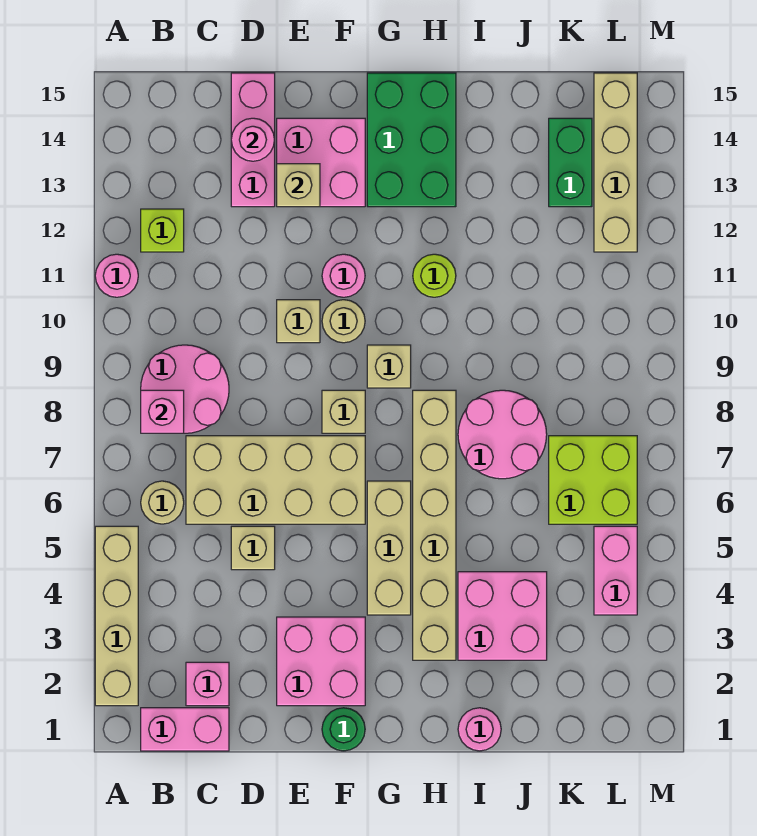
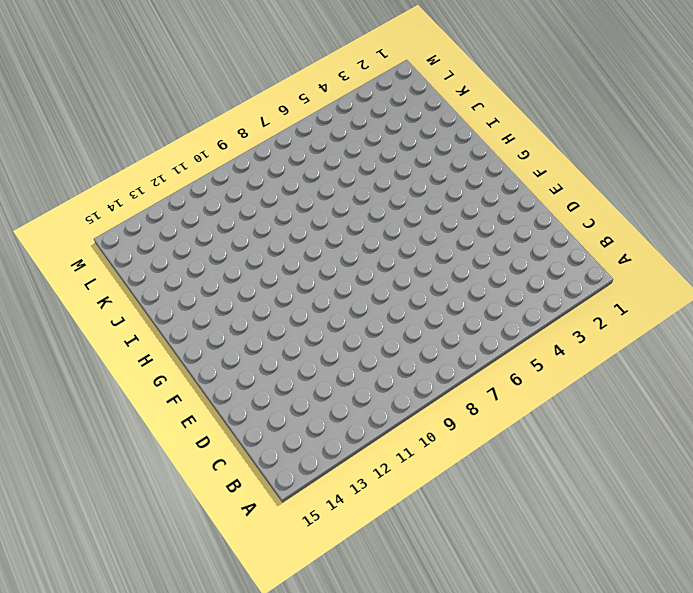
none -> tan brick A2:A5 level 1
none -> pink round brick A11 level 1
none -> pink brick B1:C1 level 1
none -> tan round brick B6 level 1

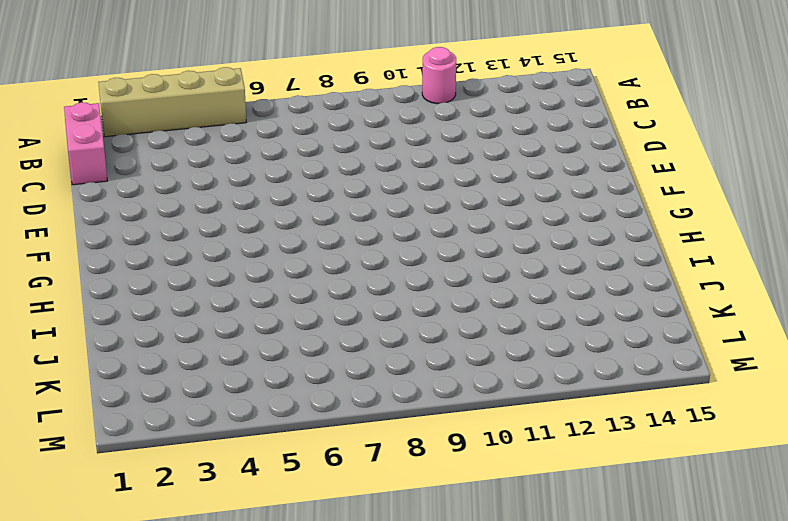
none -> tan round brick B6 level 1
none -> pink round brick B8:C9 level 1
none -> lime brick B12 level 1
none -> pink brick C2 level 1

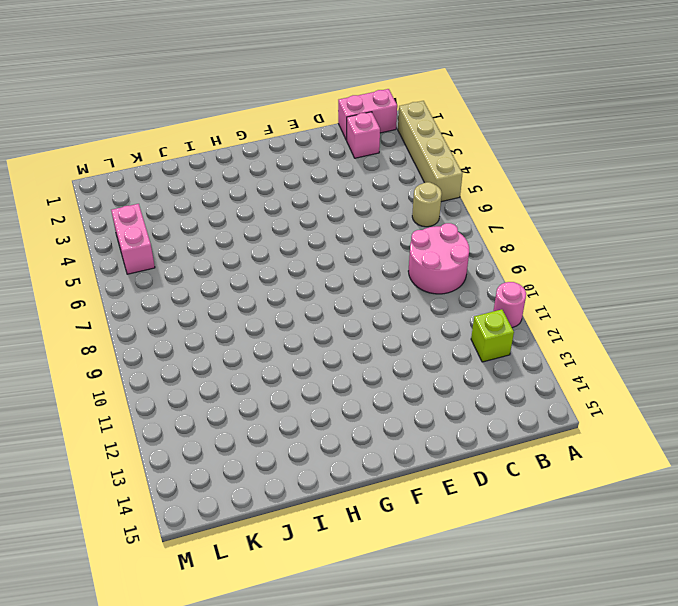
none -> tan brick C6:F7 level 1
none -> tan brick D5 level 1
none -> pink brick D13:D15 level 1
none -> pink brick E2:F3 level 1

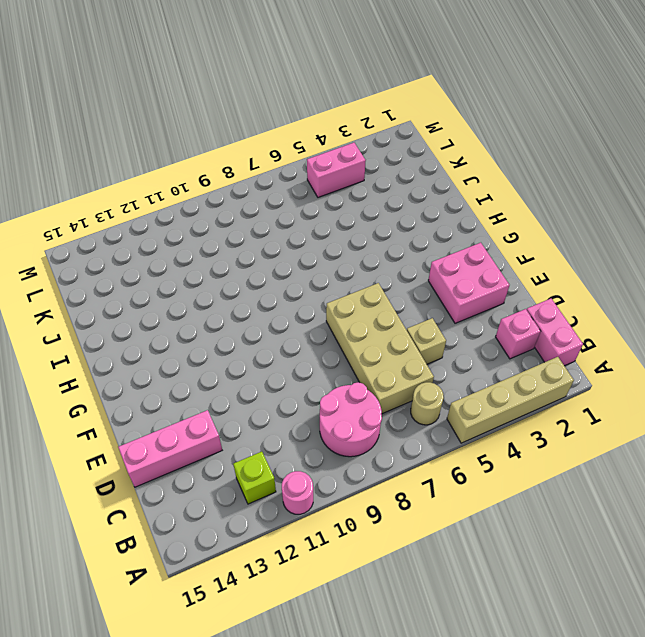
none -> tan brick E10 level 1
none -> pink brick E13:F14 level 1
none -> green round brick F1 level 1
none -> tan brick F8 level 1

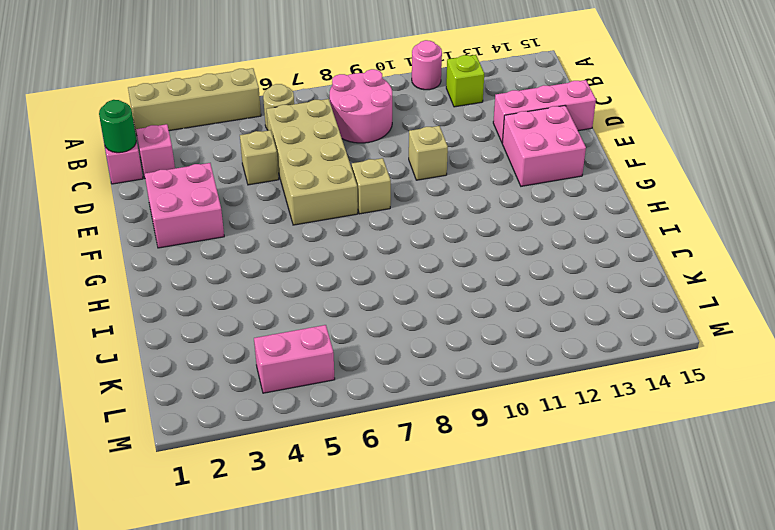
green round brick C1 level 2 -> green round brick F1 level 1
none -> tan round brick F10 level 1
none -> pink round brick F11 level 1
none -> tan brick G4:G6 level 1
none -> tan brick G9 level 1

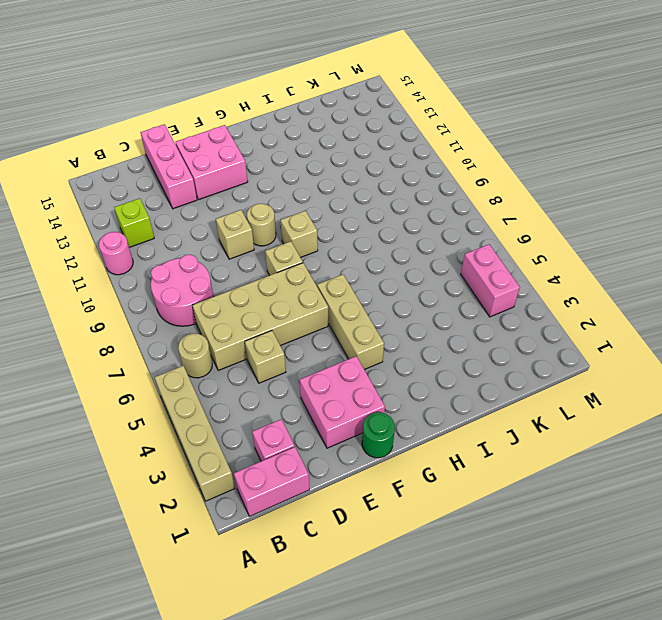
none -> pink round brick F11 level 1
none -> green brick G13:H15 level 1
none -> tan brick H3:H8 level 1
none -> lime round brick H11 level 1

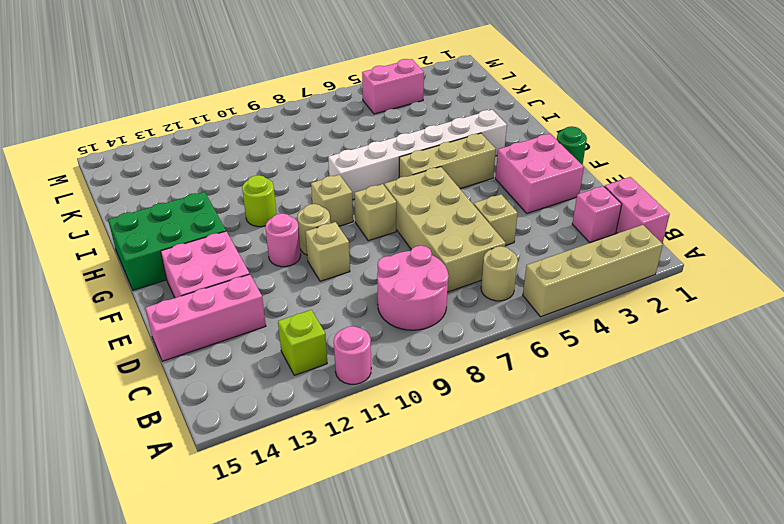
white brick H3:H8 level 1 -> tan brick H3:H8 level 1
none -> pink round brick I1 level 1
none -> pink brick I3:J4 level 1
none -> pink round brick I7:J8 level 1
none -> lime brick K6:L7 level 1

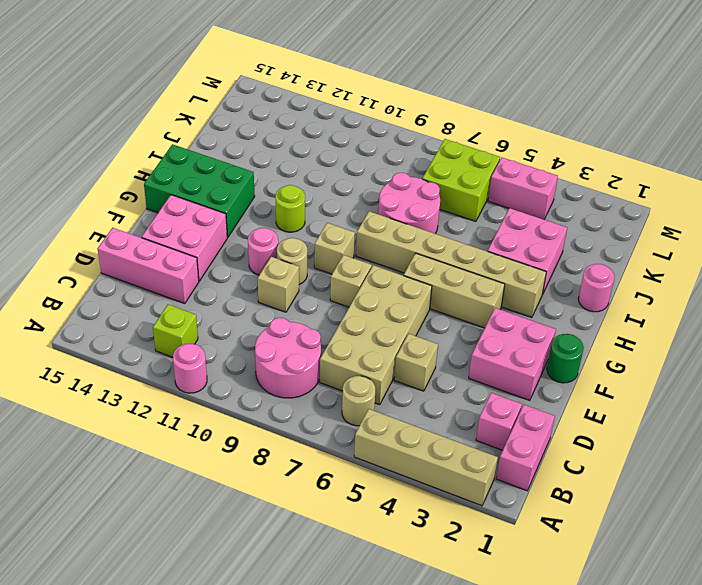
none -> green brick K13:K14 level 1
none -> tan brick L12:L15 level 1
none -> pink brick B8 level 2
none -> pink round brick D14 level 2

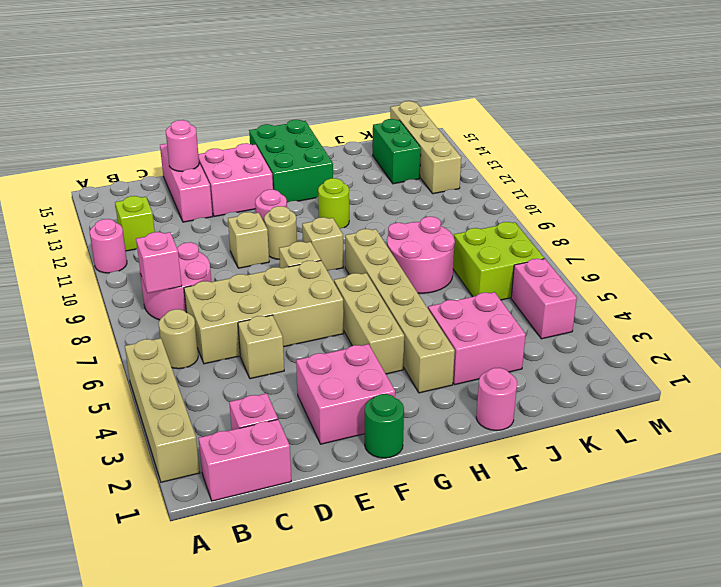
none -> tan brick E13 level 2

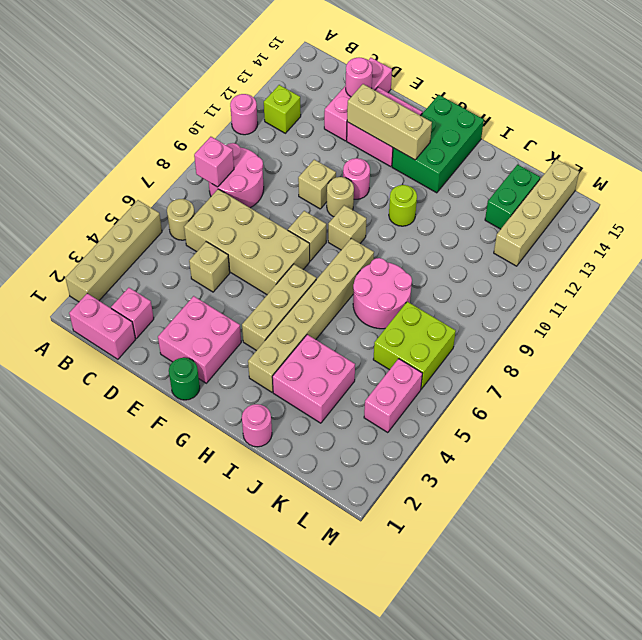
tan brick E13:G13 level 2 -> tan brick E13 level 2

